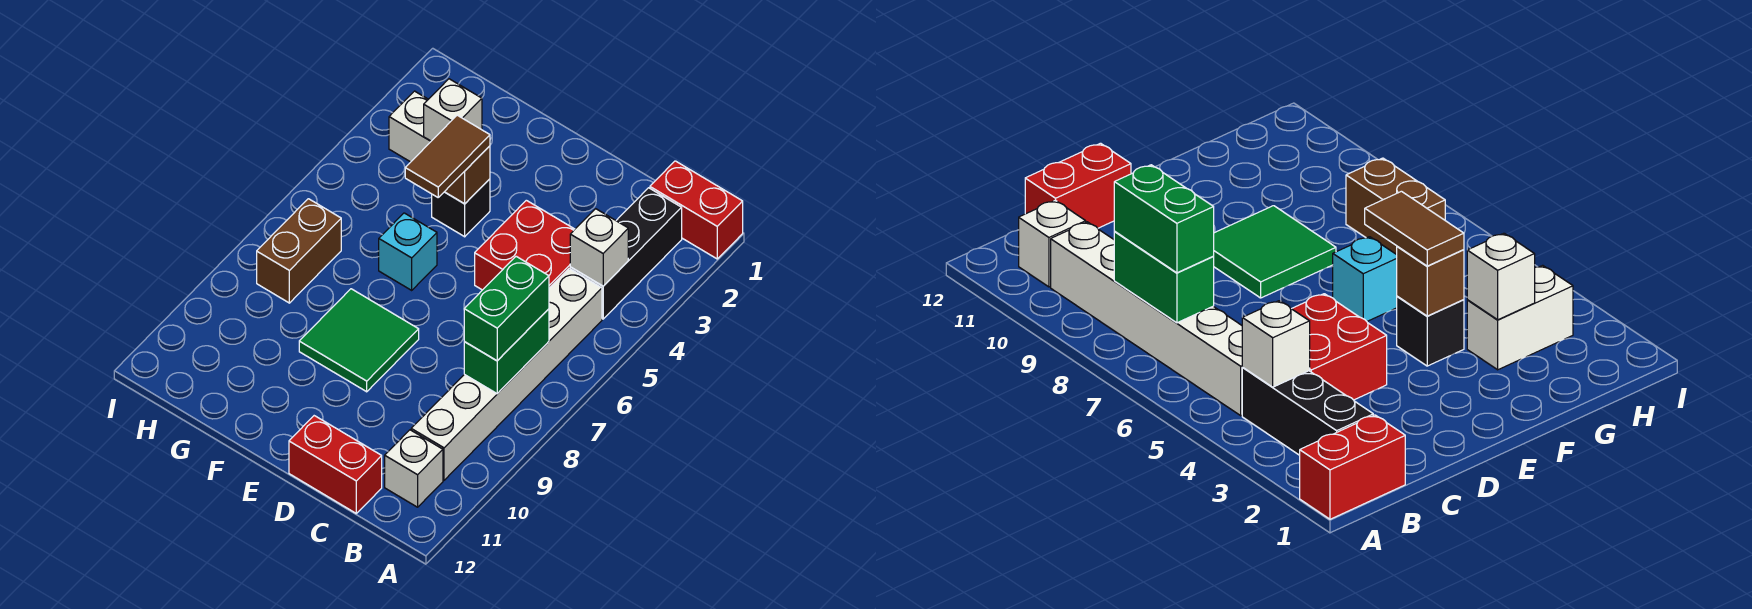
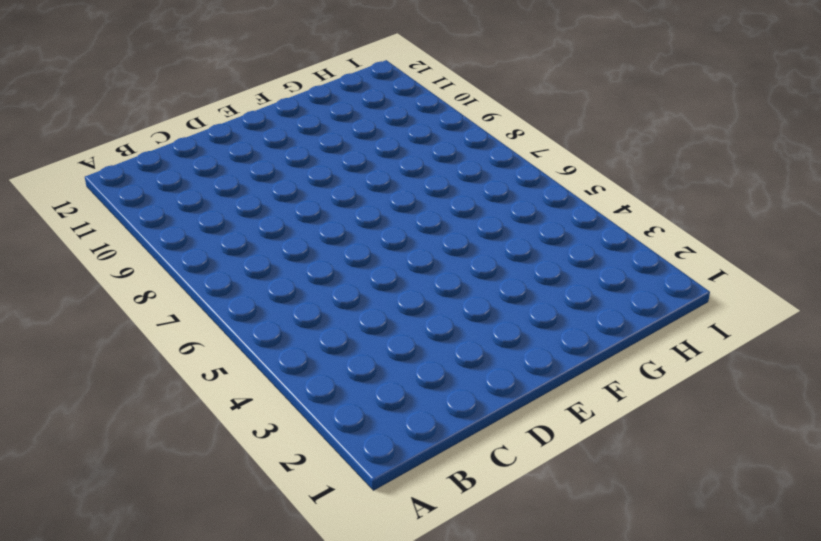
none -> red brick A1:B1 level 1
none -> black brick B2:B4 level 1
none -> white brick B5:B10 level 1

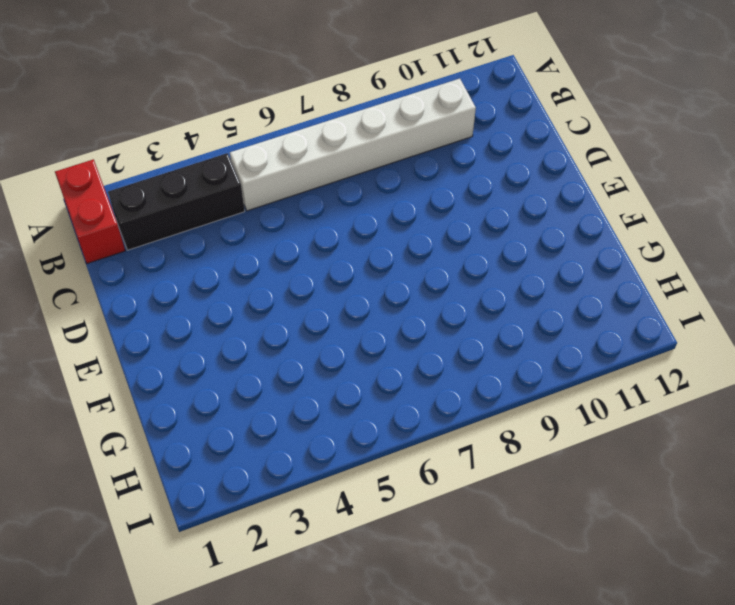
none -> white brick B11 level 1
none -> red brick C4:D5 level 1
none -> red brick C12:D12 level 1

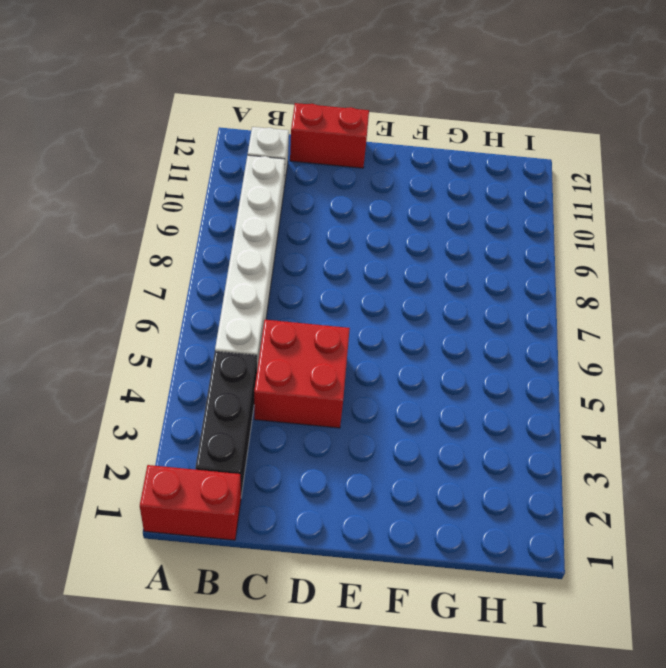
none -> green tile E8:F9 level 1
none -> black brick F4 level 1
none -> cyan brick F6 level 1

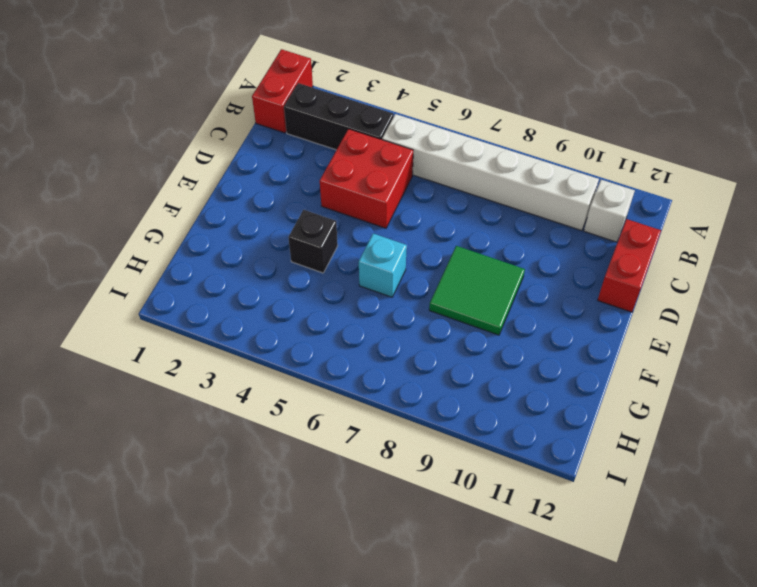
none -> white brick G3:H3 level 1
none -> brown brick H7:H8 level 1
none -> white brick B4 level 2

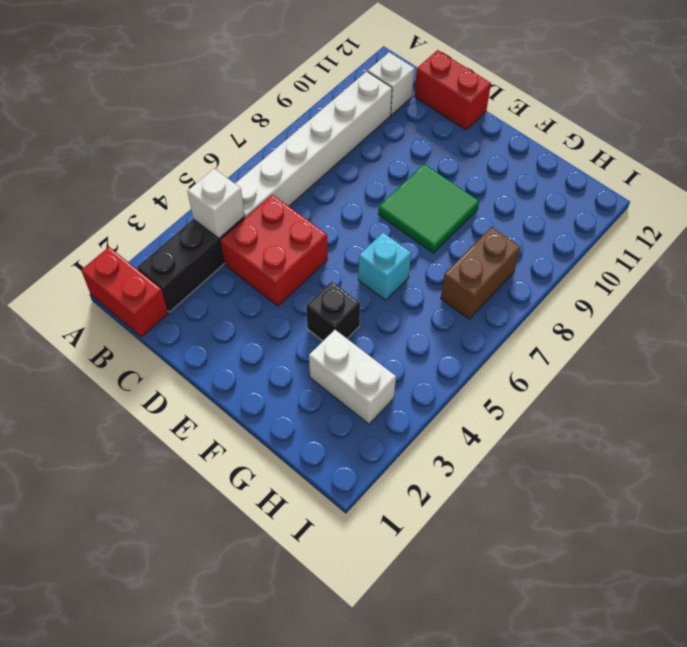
none -> green brick B7:B8 level 2
none -> brown brick F4 level 2
none -> white brick G3 level 2

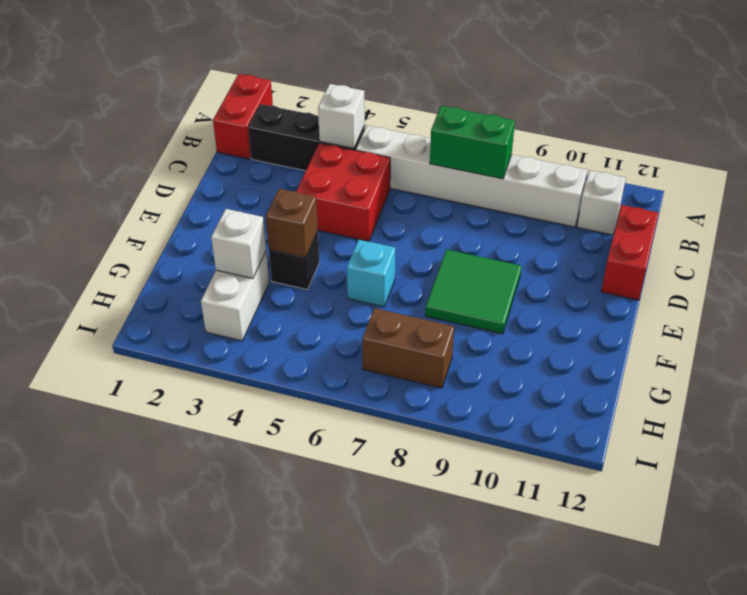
none -> green brick B7:B8 level 3
none -> brown tile F4:F5 level 3

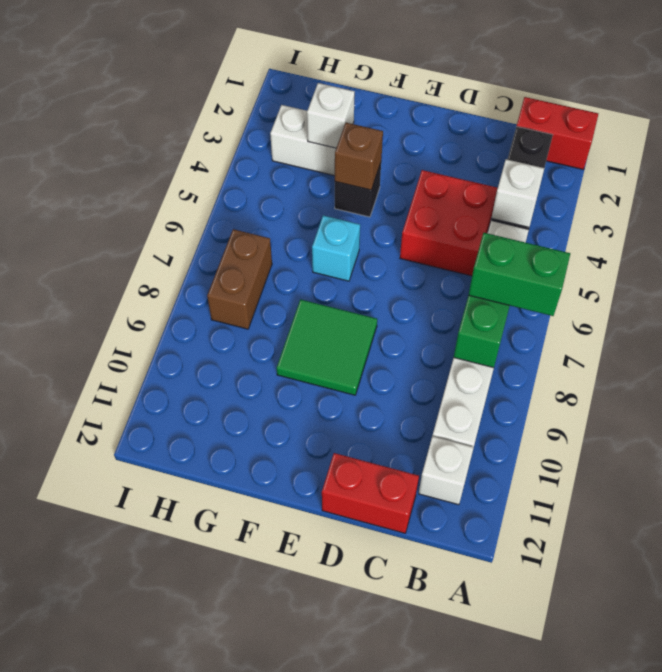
green brick A7:B7 level 3 -> green brick B7:B8 level 3
none -> brown tile F4:F5 level 3

